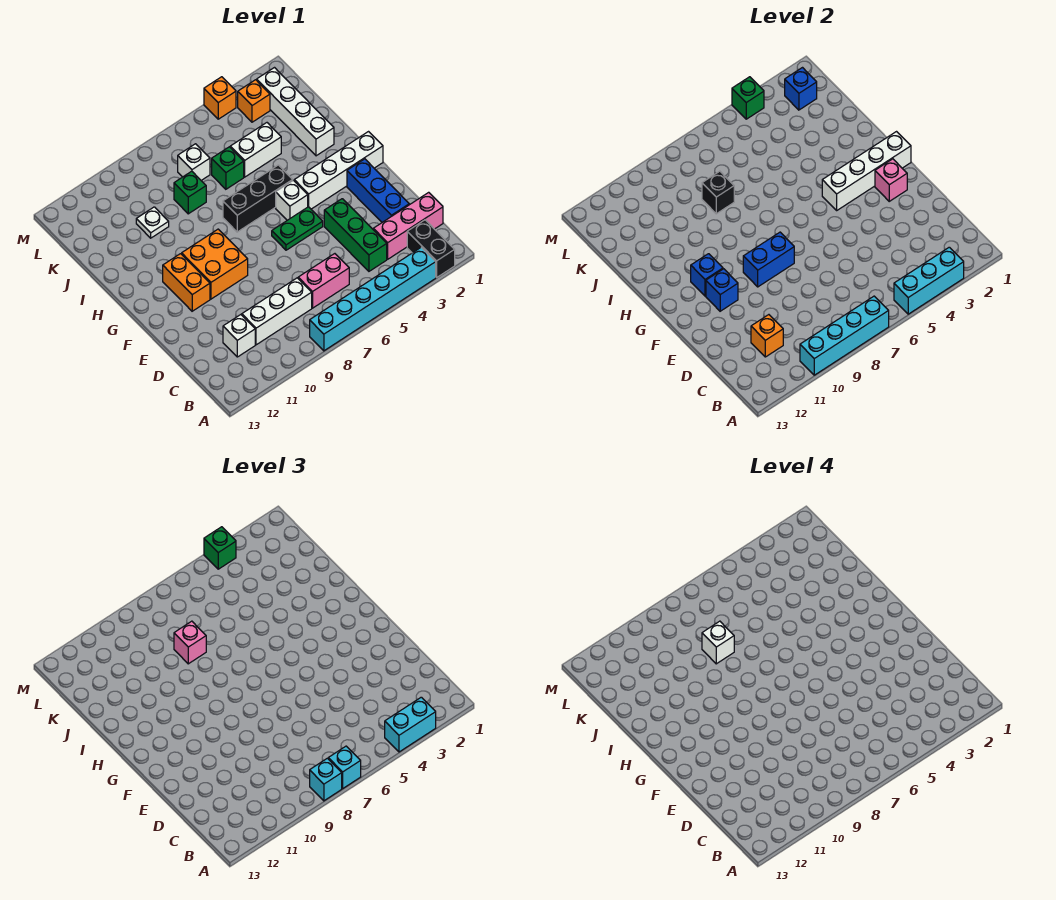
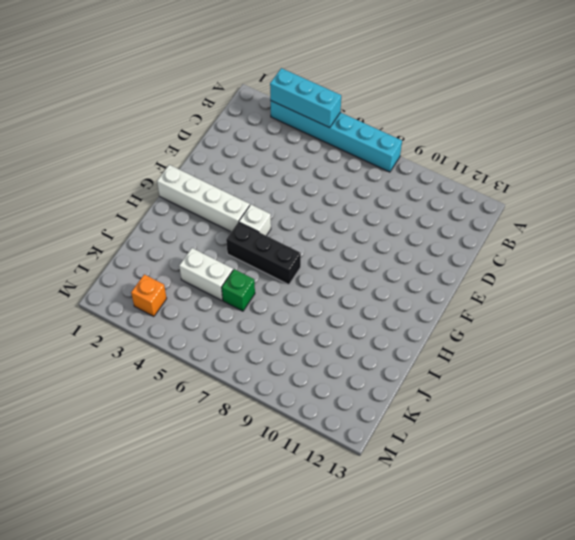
none -> black brick A2:B2 level 1
none -> pink brick C1:C3 level 1
none -> green brick C4:E4 level 1
none -> pink brick C6:C7 level 1

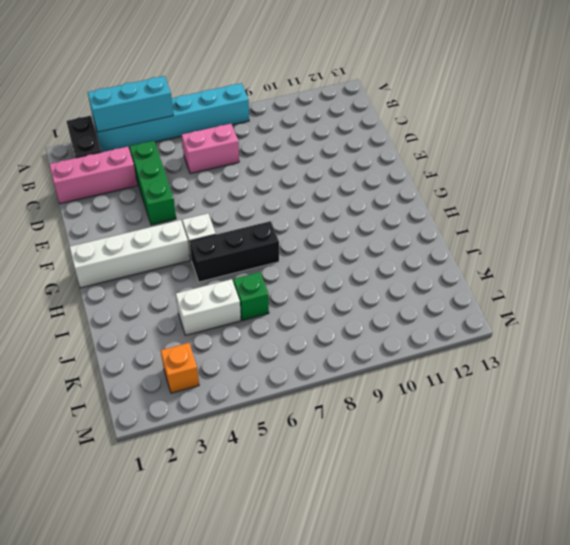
none -> white brick C8:C10 level 1
none -> white brick C11 level 1
none -> blue brick D2:F2 level 1
none -> green plate F5:F6 level 1

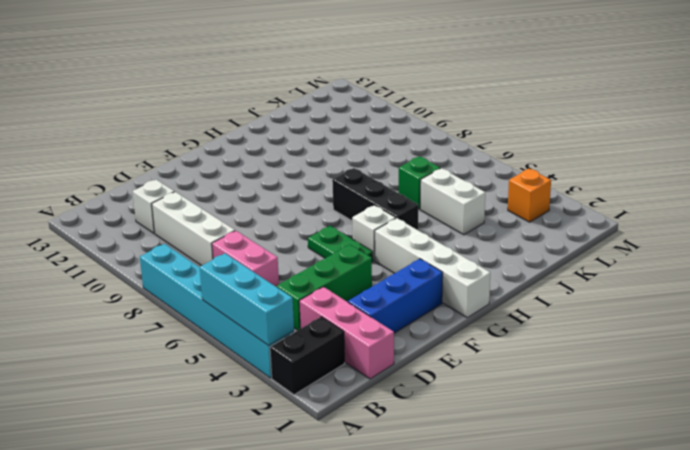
none -> orange brick F9:G10 level 1
none -> orange brick F11:G11 level 1
none -> white brick I2:L2 level 1
none -> green brick J8 level 1

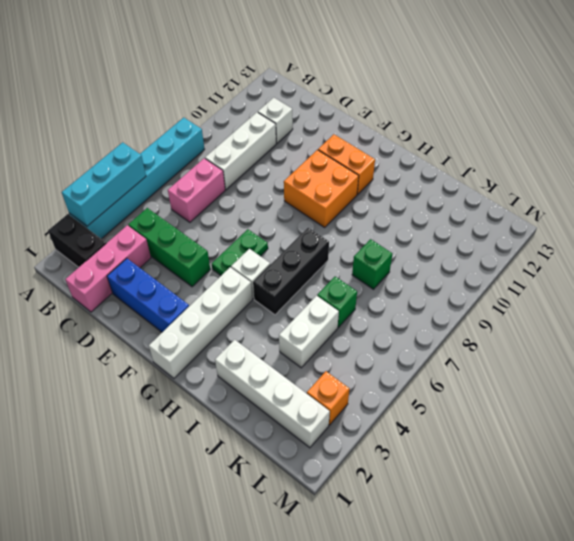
none -> white plate J10 level 1
none -> white brick K7 level 1
none -> orange brick M4 level 1
none -> cyan brick A7:A10 level 2

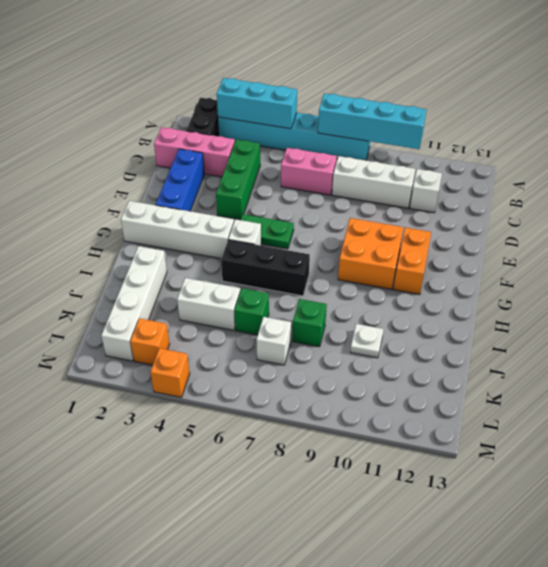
none -> orange brick C11 level 2
none -> pink brick F2 level 2
none -> blue brick F8:F9 level 2
none -> blue brick F11 level 2

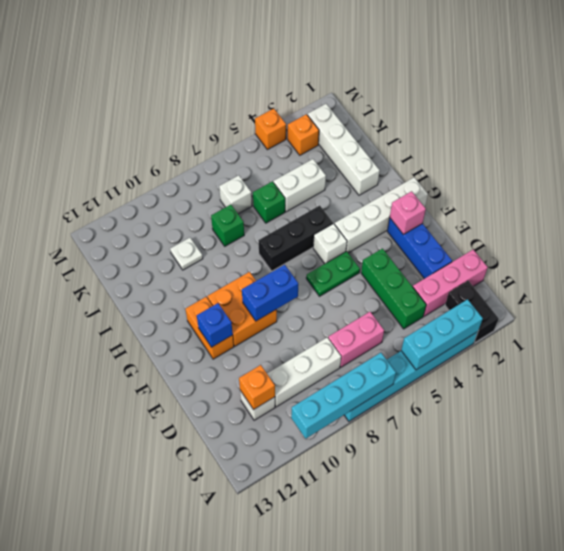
none -> white brick G1:G4 level 2
none -> blue brick G11 level 2
none -> black brick J8 level 2
none -> blue brick L2 level 2

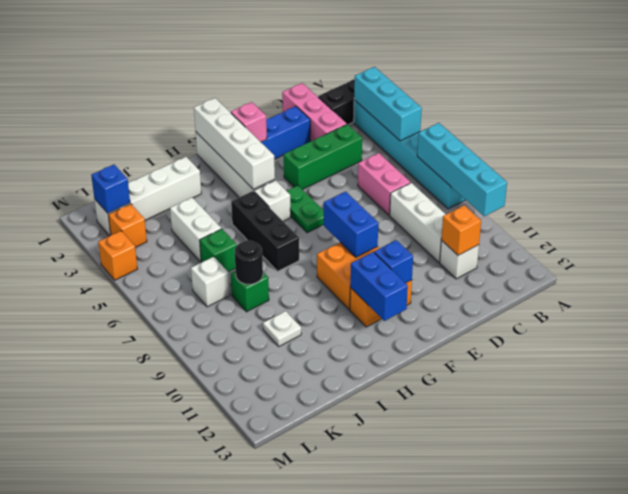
blue brick G11:G12 level 2 -> blue brick G11 level 2
black round brick J8 level 2 -> black brick J8 level 2
none -> green brick M4 level 2
none -> cyan brick A3:A4 level 3
none -> cyan brick A7 level 3
none -> cyan brick A8 level 3

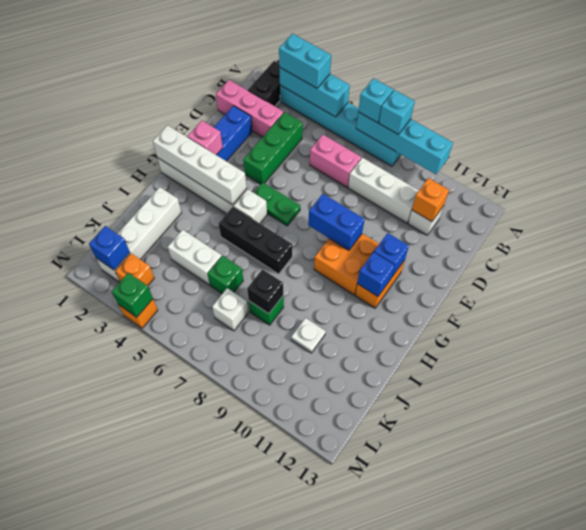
none -> pink brick J8 level 3
none -> green brick M4 level 3
none -> white brick J8 level 4

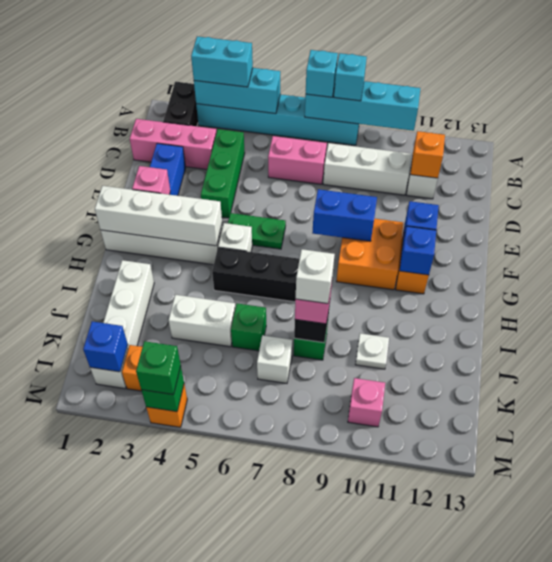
pink brick L10 level 1 -> none

